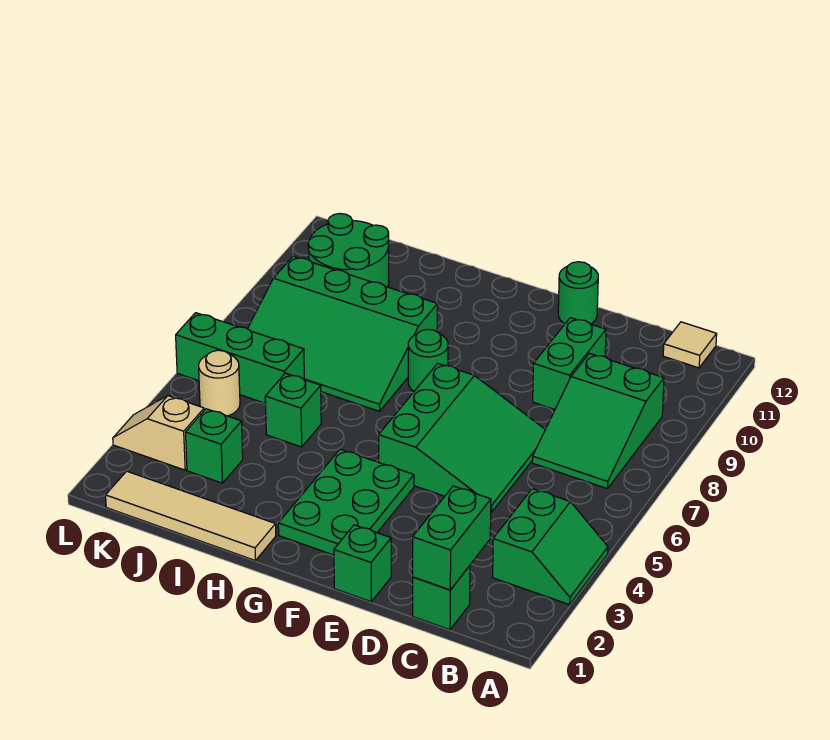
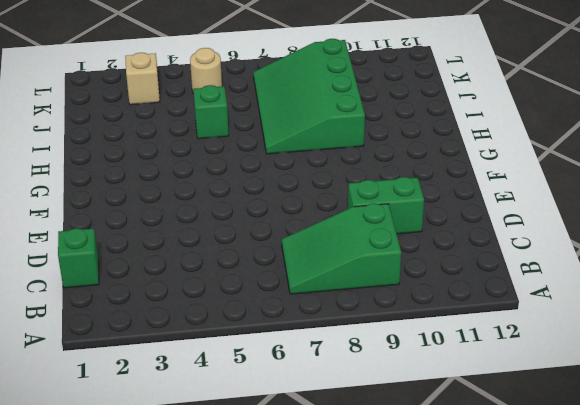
none -> green slope A3:B4 level 1 top B
none -> tan tile B12 level 1
none -> green slope D5:F7 level 1 top F

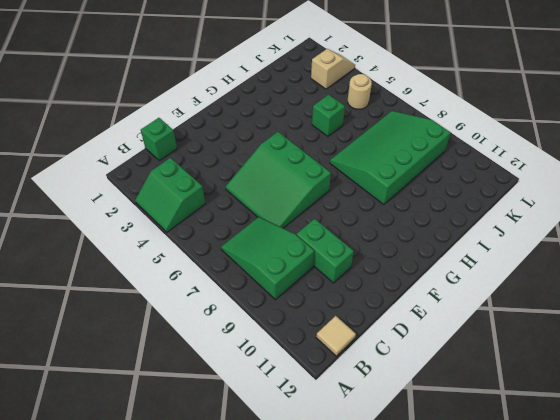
none -> green brick E1 level 1
none -> green round brick E12 level 1
none -> green plate F2:G4 level 1

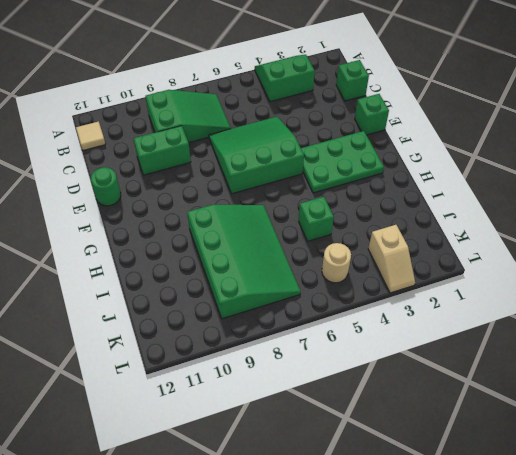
none -> green round brick G8 level 1
none -> tan tile H1:K1 level 1
none -> green brick J3 level 1

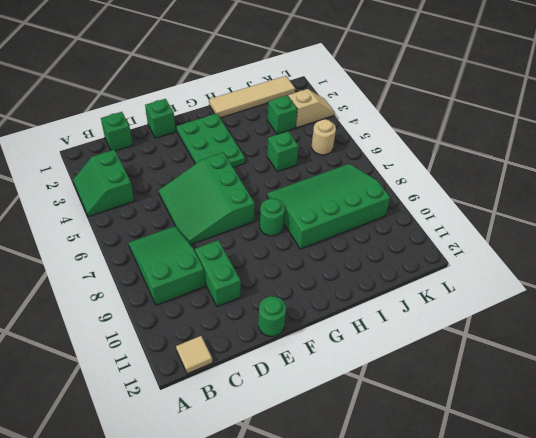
none -> green brick J6:L6 level 1
none -> green round brick J10:K11 level 1
none -> green brick C1:C2 level 2

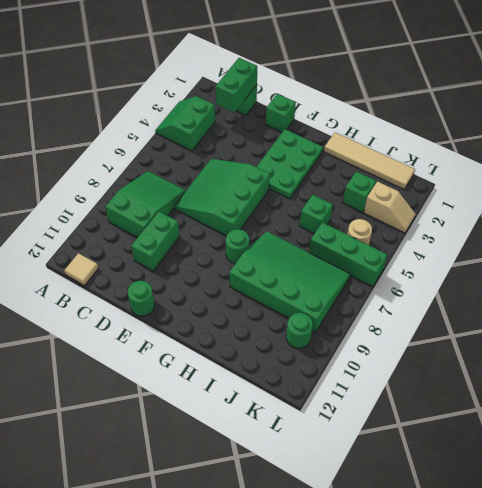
green round brick K10 level 1 -> green round brick J10:K11 level 1

